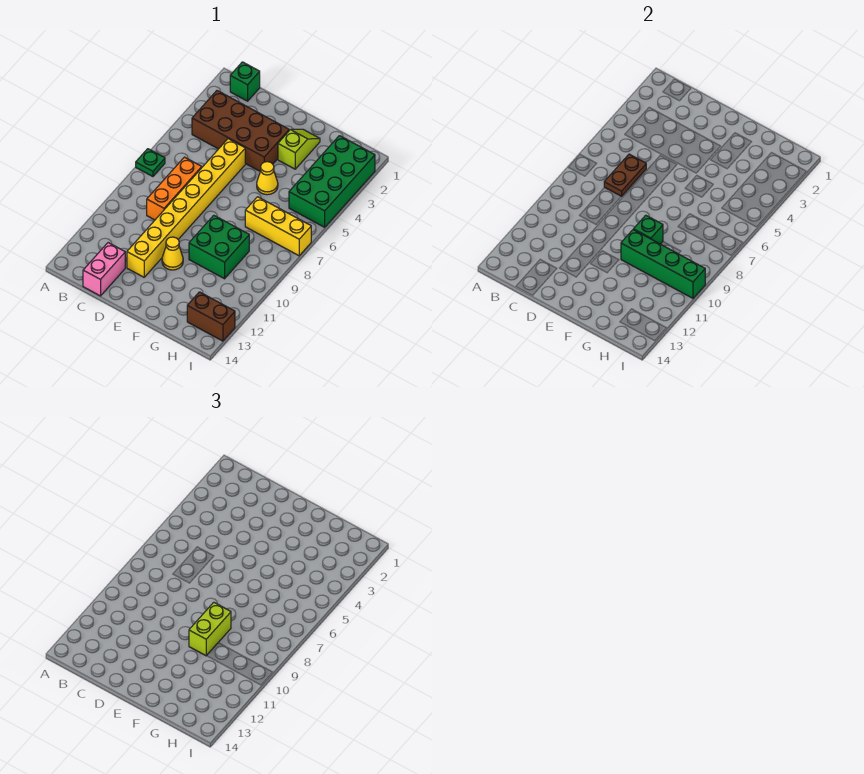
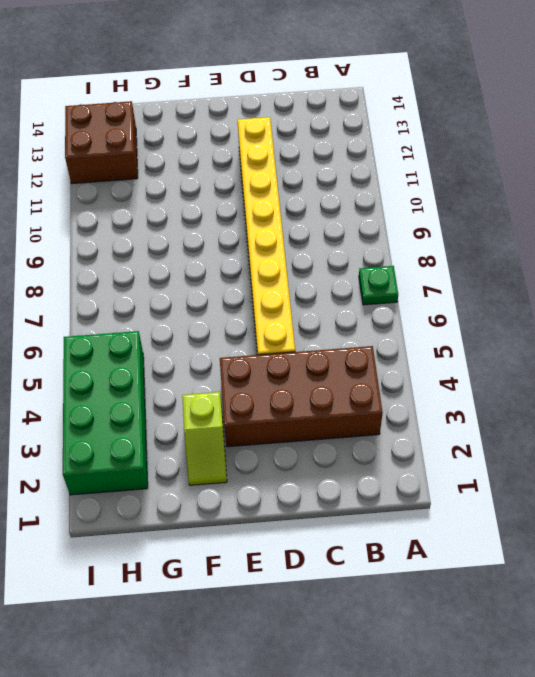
brown brick H12:I13 level 1 -> brown brick H13:I13 level 1
none -> green brick B1 level 1
none -> orange brick C7:C9 level 1
none -> pink brick C13:C14 level 1

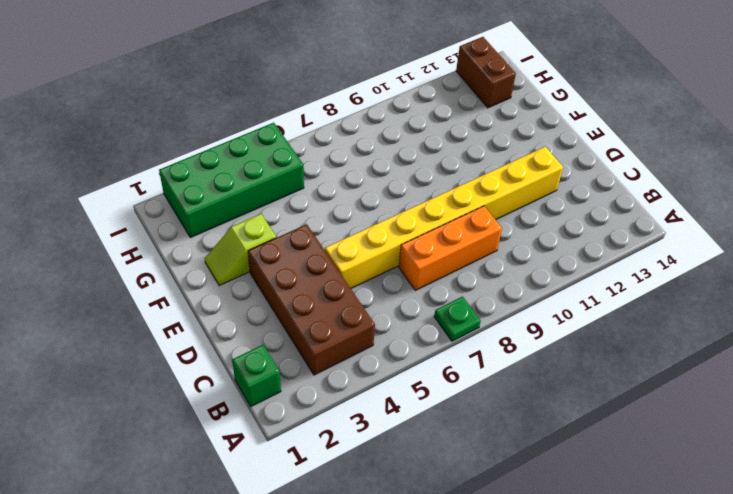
none -> pink brick C13:C14 level 1
none -> yellow cone E11 level 1
none -> yellow cone F5 level 1

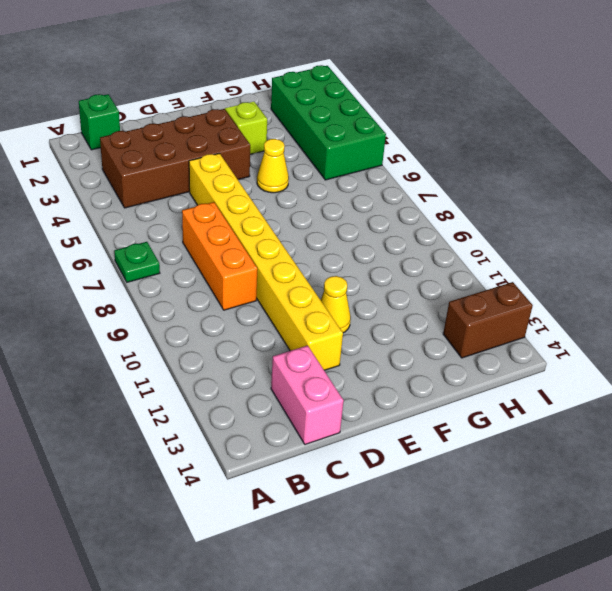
none -> green brick F9:G10 level 1
none -> yellow brick G7:I7 level 1
none -> brown plate C6:C7 level 2

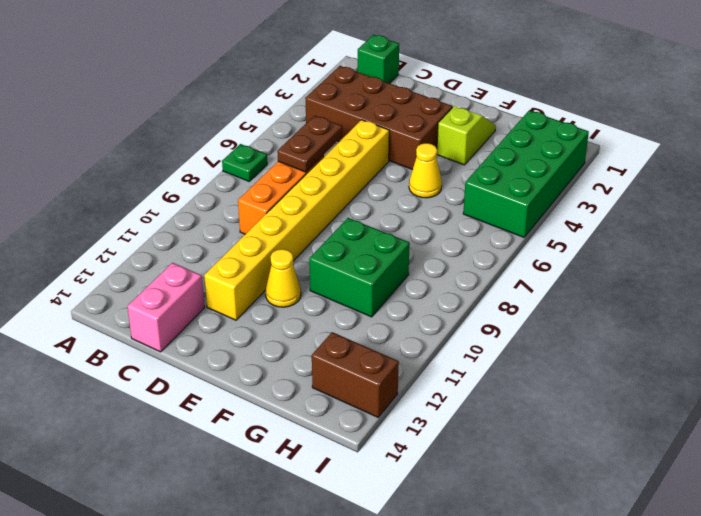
none -> yellow brick G7:I7 level 1
none -> green brick F9 level 2
none -> green brick F10:I10 level 2

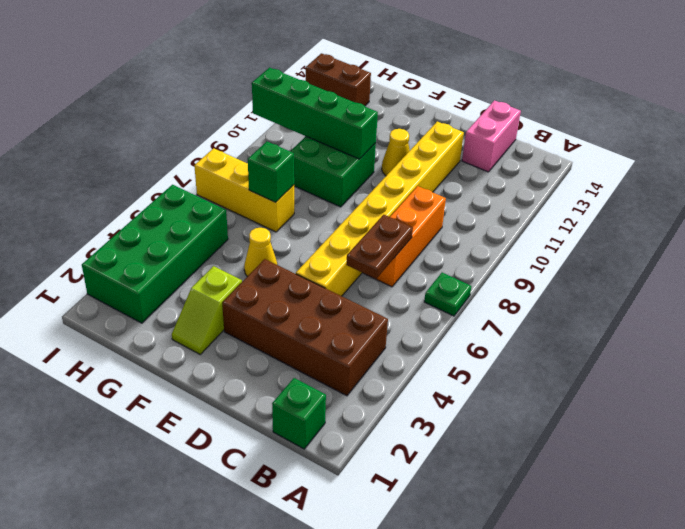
green brick G7 level 2 -> green brick F9 level 2
none -> lime brick F9:F10 level 3

